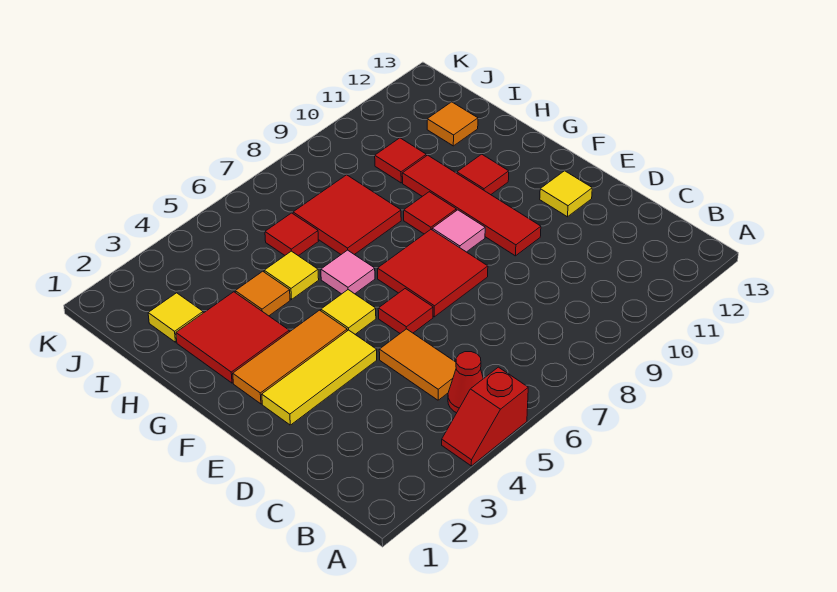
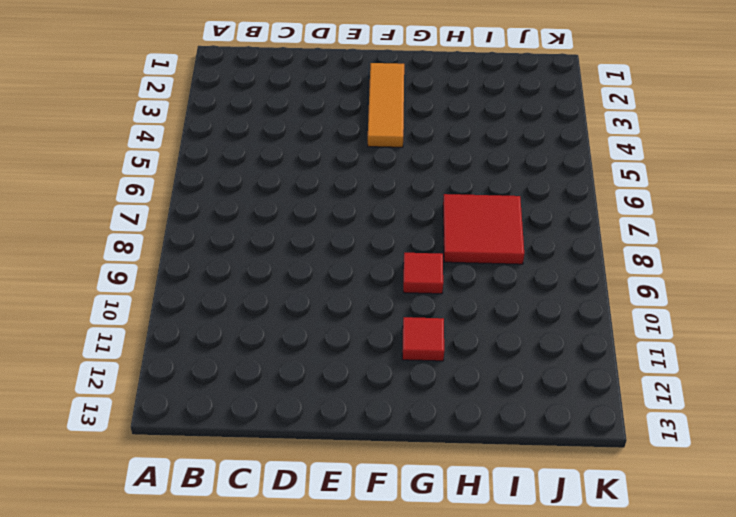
none -> red slope A4:A5 level 1 top 5
none -> red cone B5 level 1
none -> orange tile C5:D5 level 1

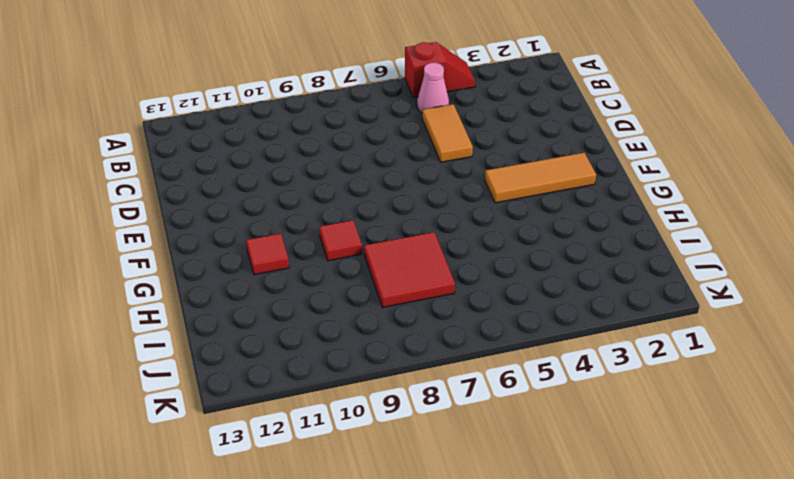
pink cone B5 level 1 -> red cone B5 level 1
none -> yellow tile E2:E4 level 1
none -> red tile E6 level 1
none -> red tile E7:F8 level 1

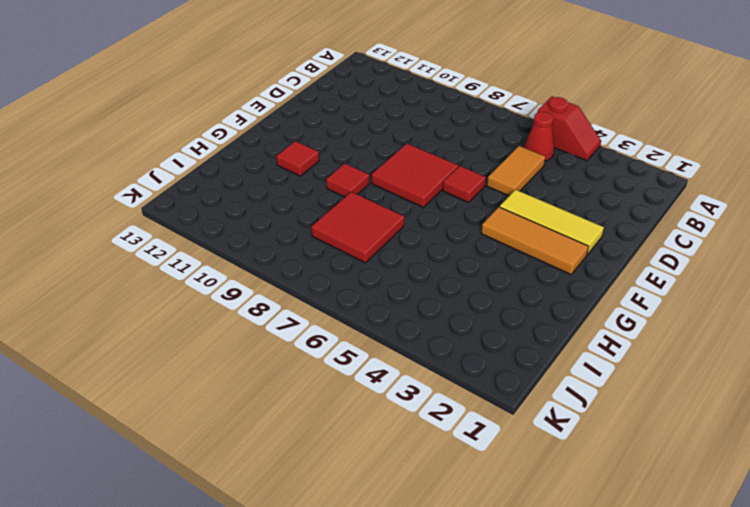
none -> red tile E10:H10 level 1
none -> yellow tile E12 level 1
none -> yellow tile F5 level 1

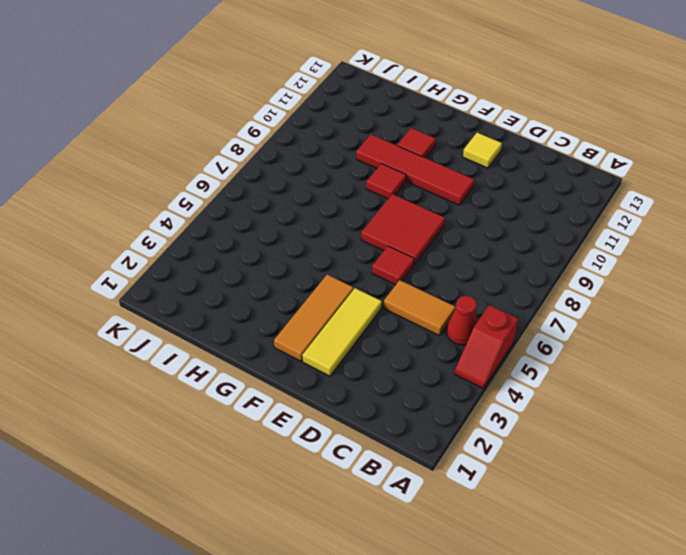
none -> yellow tile F5 level 1
none -> pink tile F9 level 1
none -> red tile G2:H3 level 1

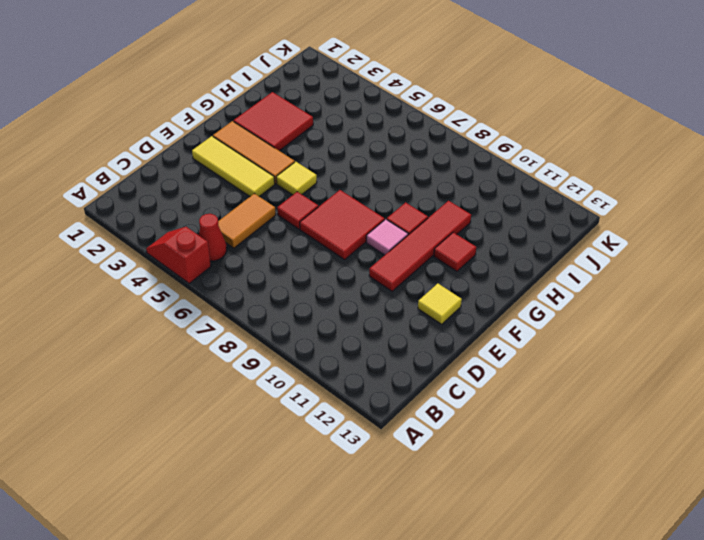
none -> pink tile G6 level 1
none -> orange tile H4 level 1
none -> yellow tile H5 level 1

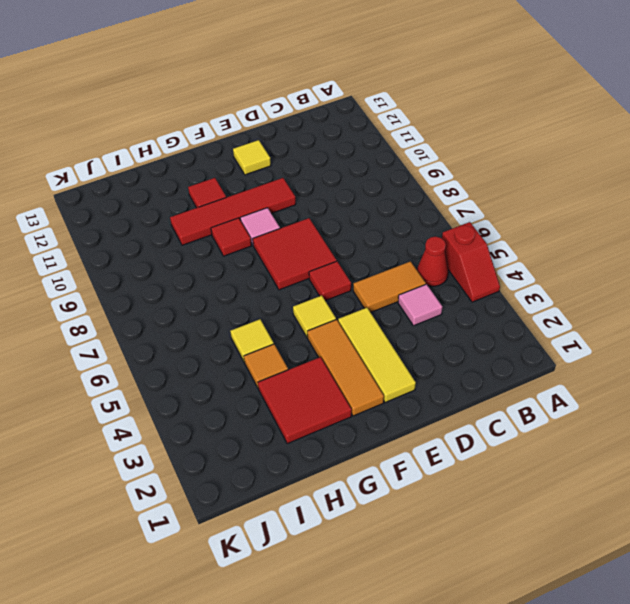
pink tile C4 level 1 -> pink tile G6 level 1
none -> red tile H7:I8 level 1
none -> yellow tile I2 level 1
none -> red tile I6 level 1

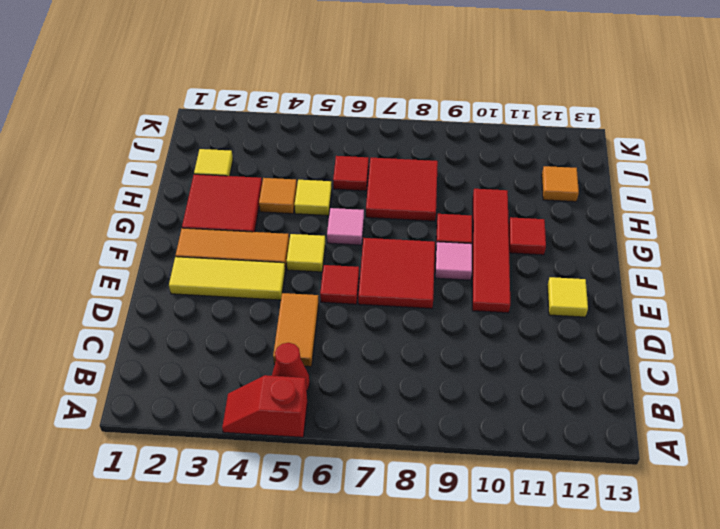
none -> red tile I10 level 1

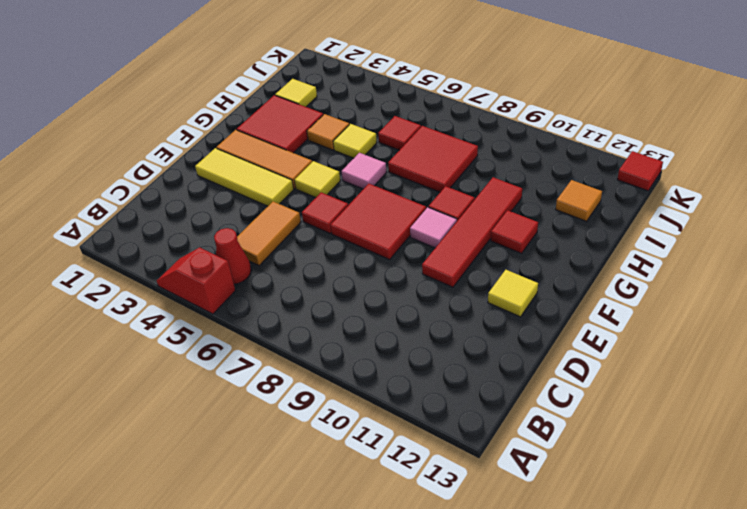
red tile K13 level 1 -> red tile I10 level 1

